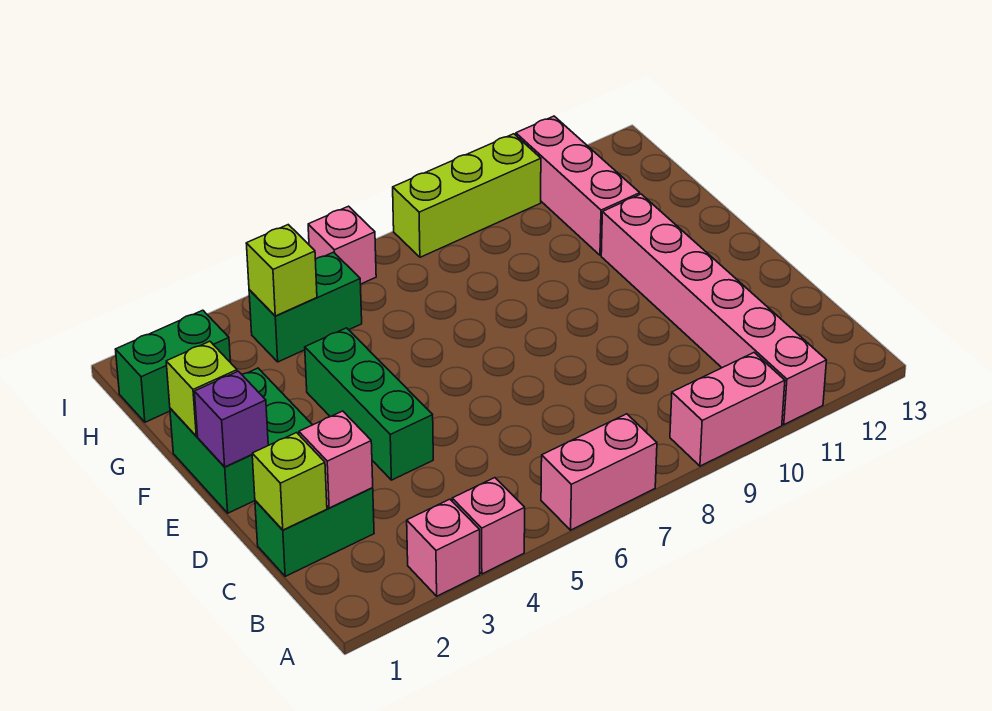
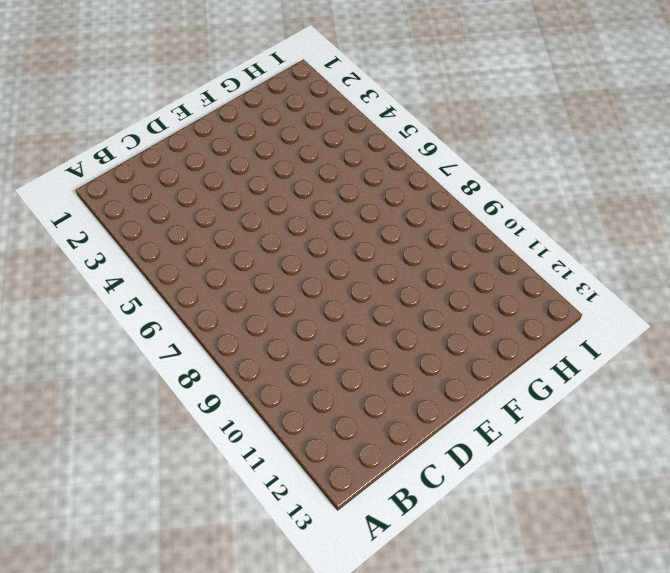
none -> pink brick A3 level 1
none -> pink brick A4 level 1
none -> pink brick A6:A7 level 1

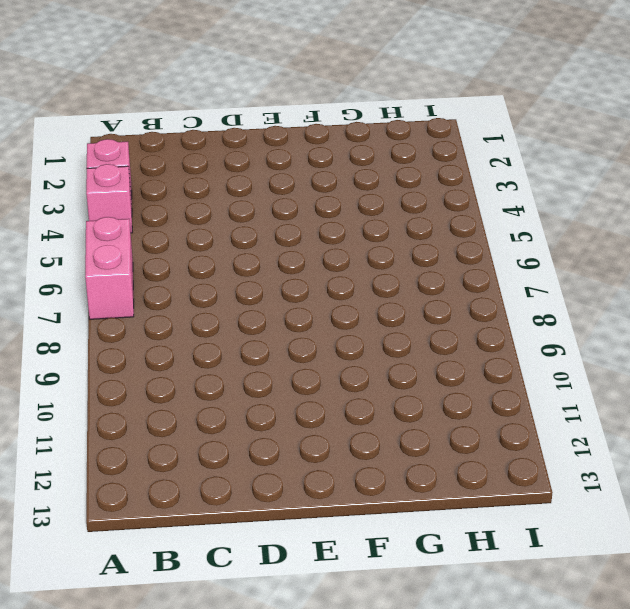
none -> pink brick A9:A10 level 1
none -> pink brick A11:F11 level 1
none -> green brick C1:C2 level 1

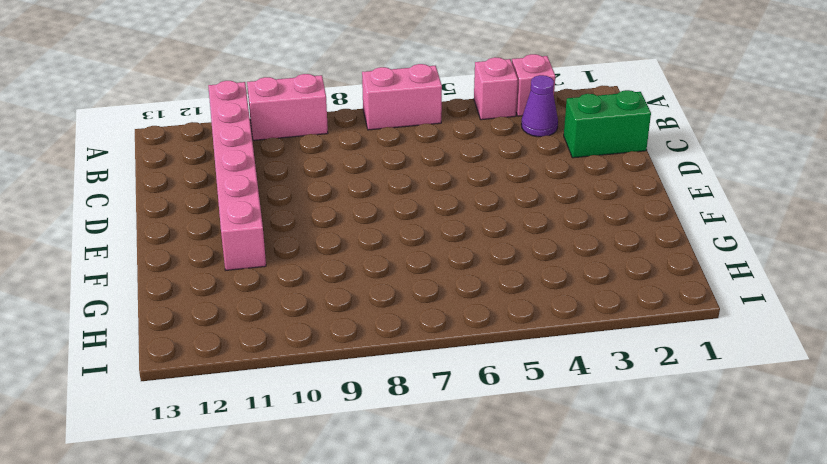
purple cone B3 level 1 -> none
none -> green brick D4:F4 level 1
none -> green brick E1:F2 level 1
none -> pink brick G11:I11 level 1

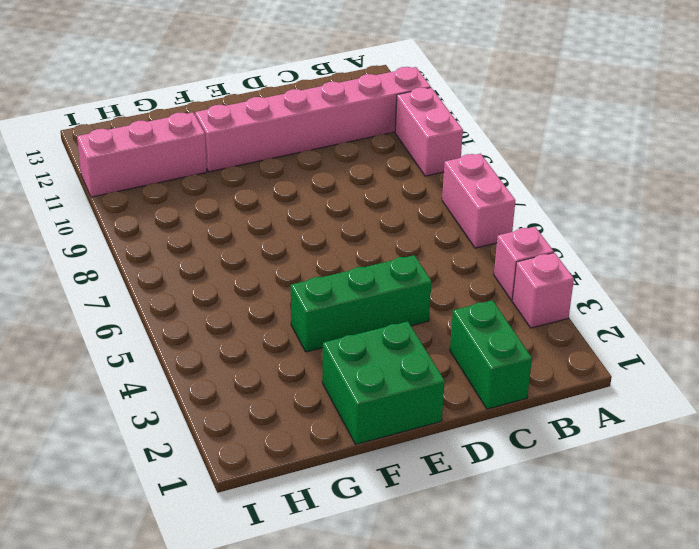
none -> green brick H1:H2 level 1
none -> green brick H4:H5 level 1
none -> pink brick I6 level 1

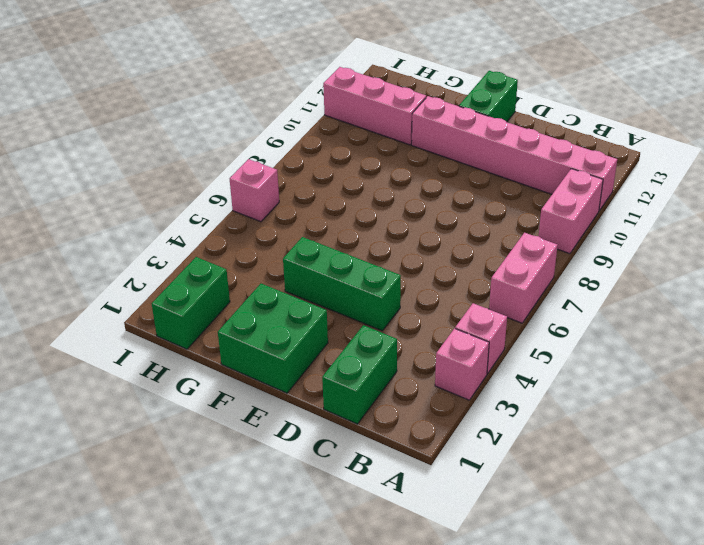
green brick E12:E13 level 1 -> green brick H4:H5 level 1
none -> lime brick I8:I10 level 1
none -> lime brick C1 level 2
none -> pink brick C2 level 2

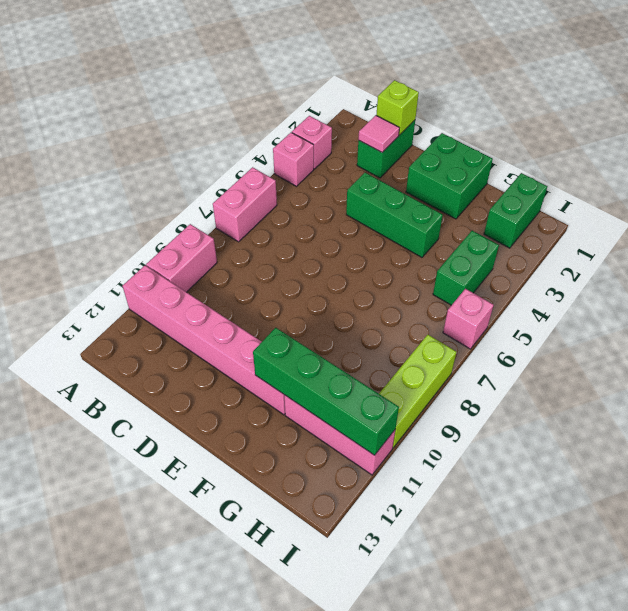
pink tile C2 level 2 -> pink brick C2 level 2
green brick F11:I11 level 2 -> none
none -> purple brick E1 level 2
none -> lime brick F1 level 2
none -> lime brick H4 level 2

